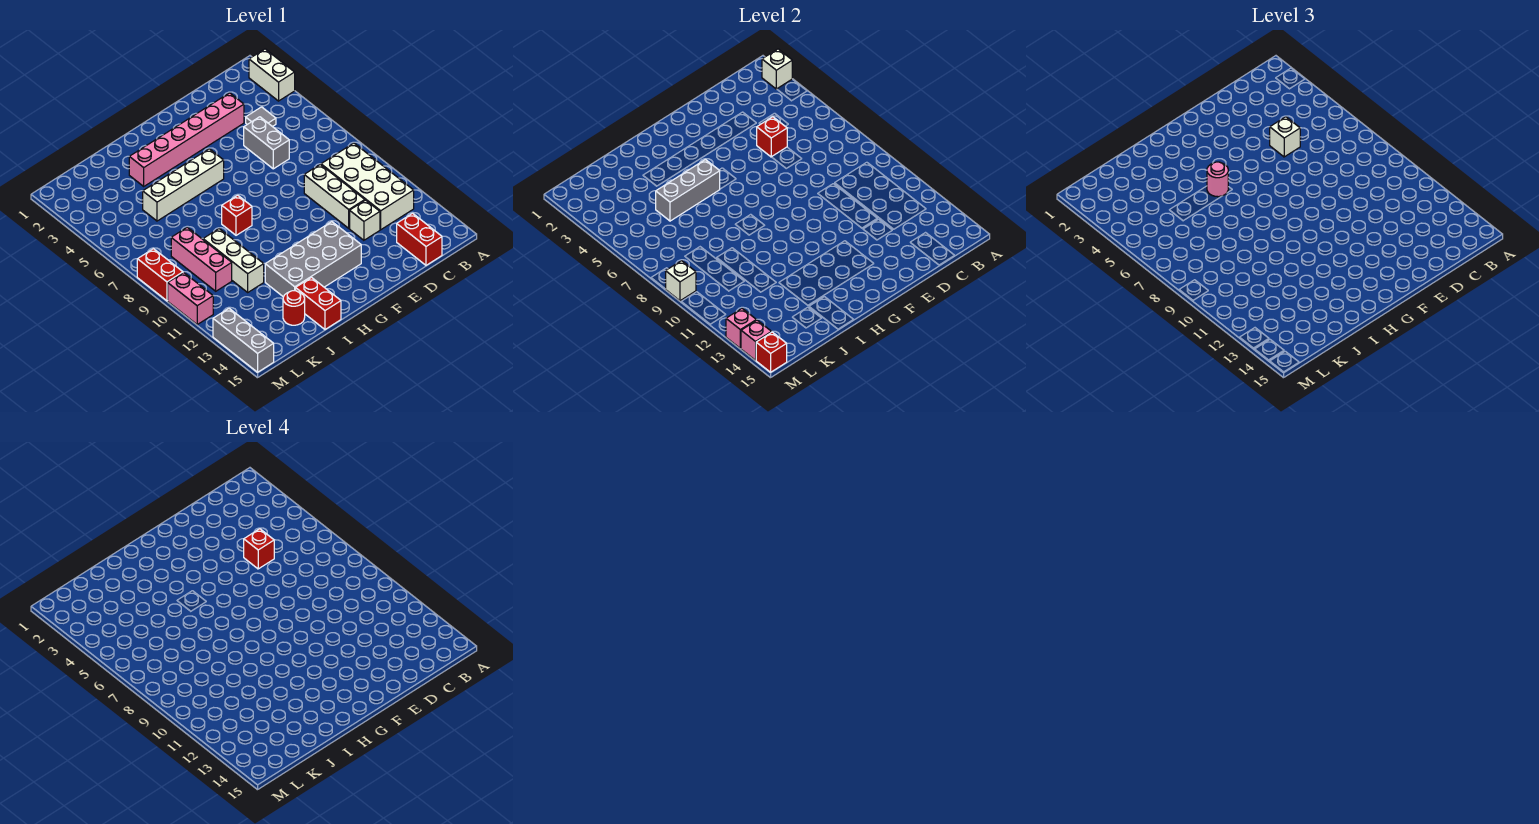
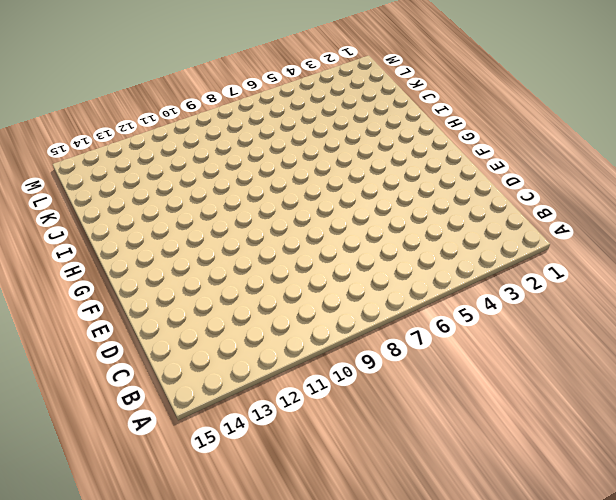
none -> white brick A2:A3 level 1
none -> white brick B9:C12 level 1
none -> grey tile C4 level 1

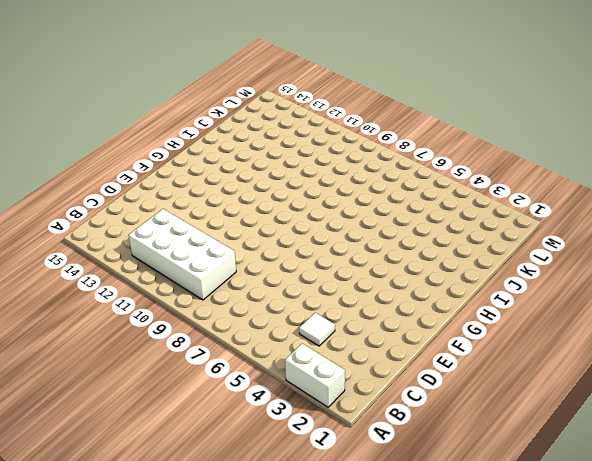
white tile C4 level 1 -> grey tile C4 level 1
none -> red brick C14:C15 level 1
none -> pink brick D3:I3 level 1
none -> grey brick D5:D6 level 1

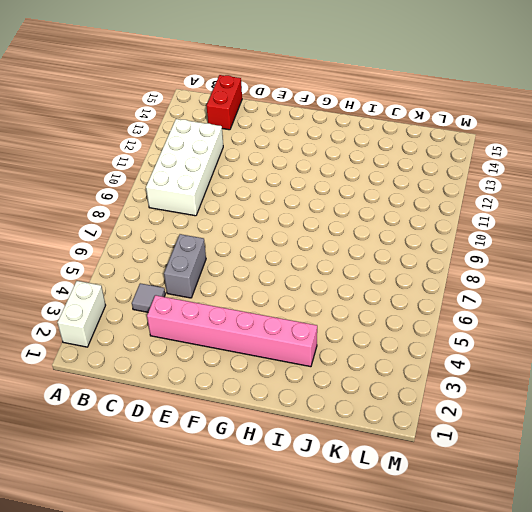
none -> white brick D9:D11 level 1
none -> white brick D12 level 1
none -> grey brick F12:I13 level 1

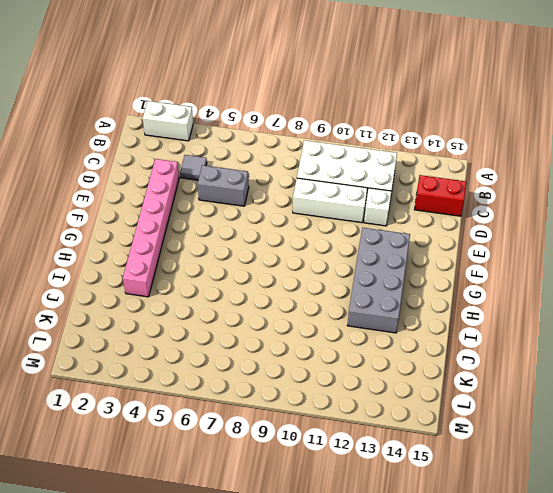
none -> white brick G5:J5 level 1
none -> red brick H8 level 1
none -> red brick I14:I15 level 1

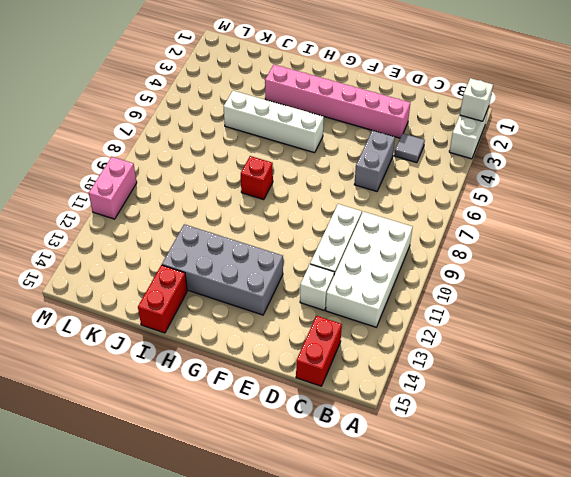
none -> white brick J9:J11 level 1
none -> red round brick J14 level 1
none -> pink brick K8:K10 level 1

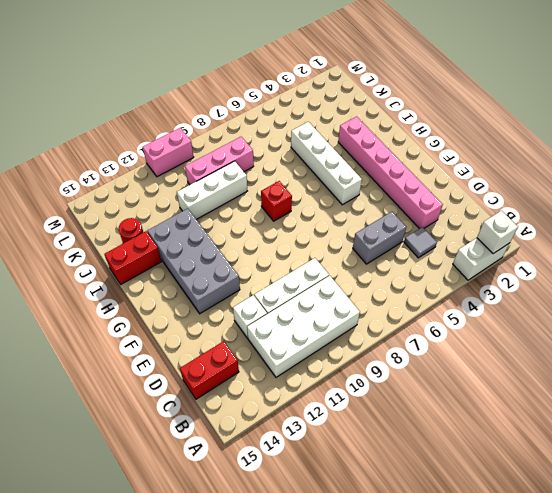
none -> red brick M8:M9 level 1
none -> grey brick M13:M15 level 1
none -> red brick D5 level 2

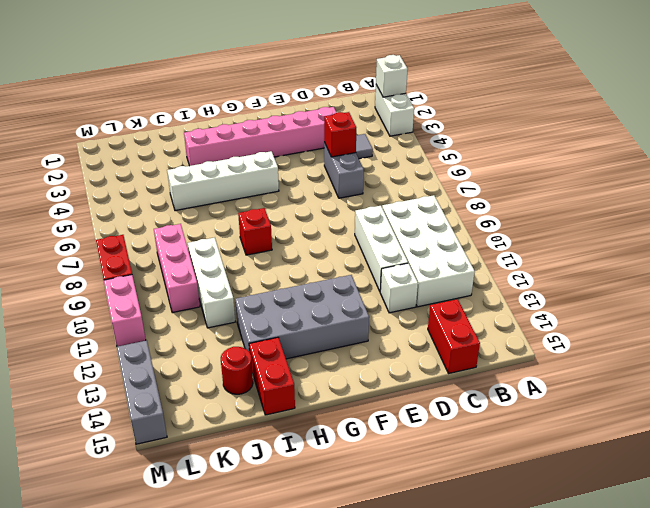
none -> grey brick H5:J5 level 2
none -> white brick M9 level 2
none -> pink brick M13 level 2

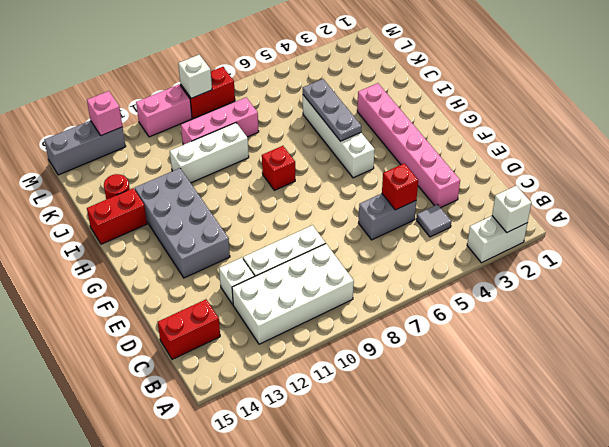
grey plate H5:J5 level 2 -> grey brick H5:J5 level 2
none -> pink brick M14 level 2
none -> red brick M15 level 2
none -> white brick D5 level 3

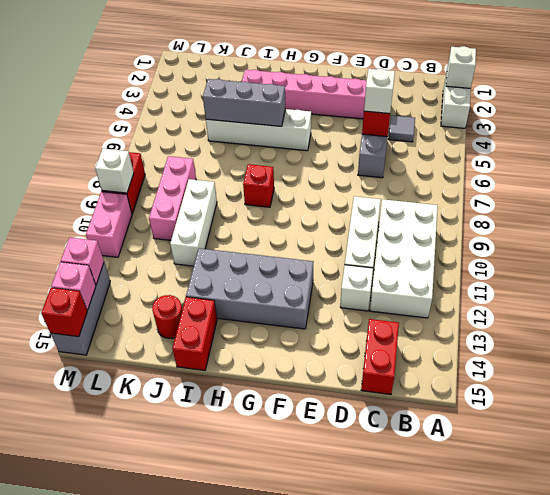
none -> pink round brick H5 level 3
none -> red brick D5 level 4

